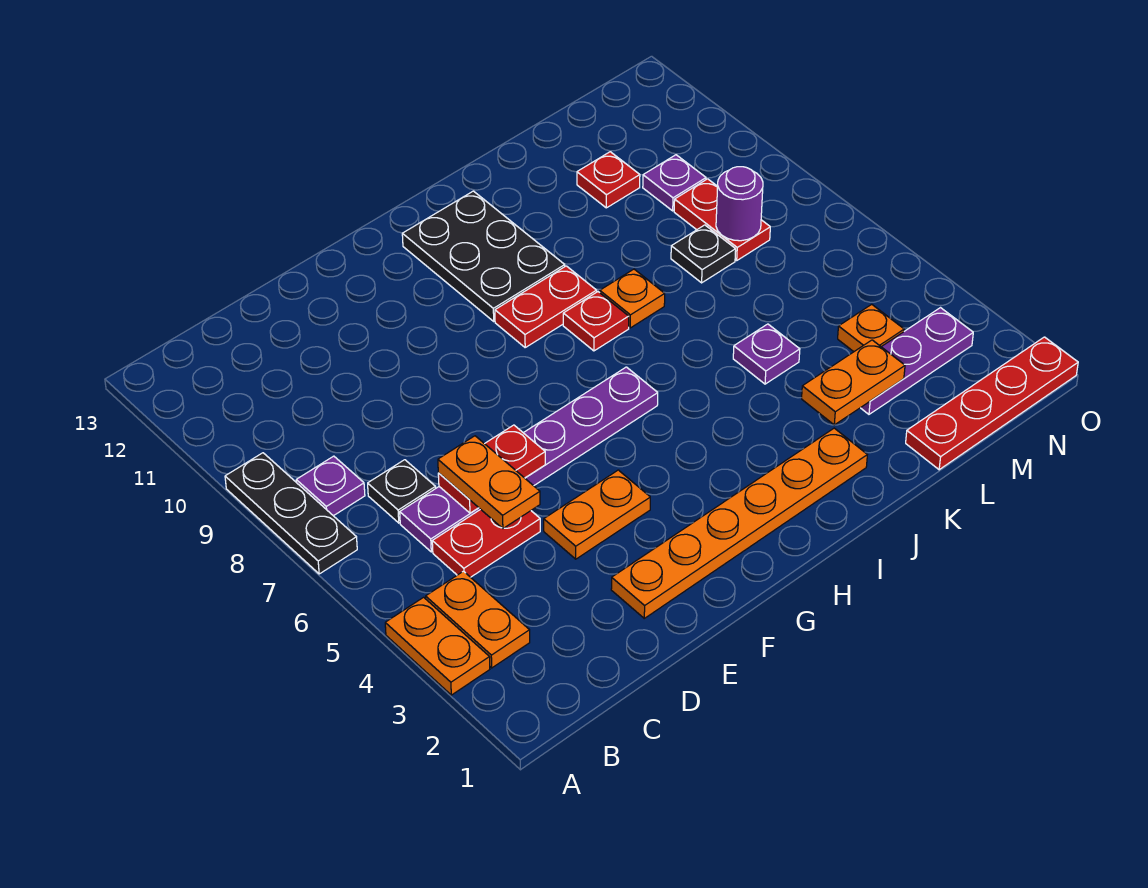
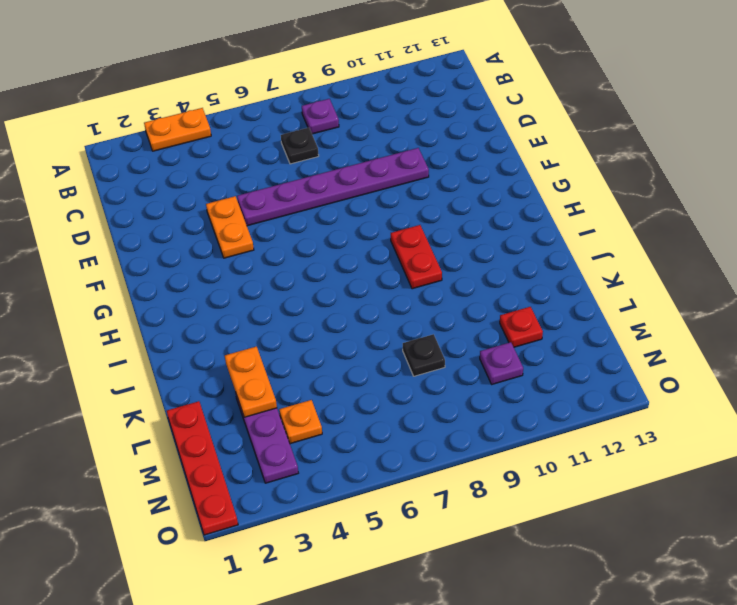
purple plate E5:E10 level 1 -> purple plate C6:H6 level 1
none -> black plate A7:A9 level 1
none -> orange plate B3:B4 level 1
none -> red plate C5:D5 level 1

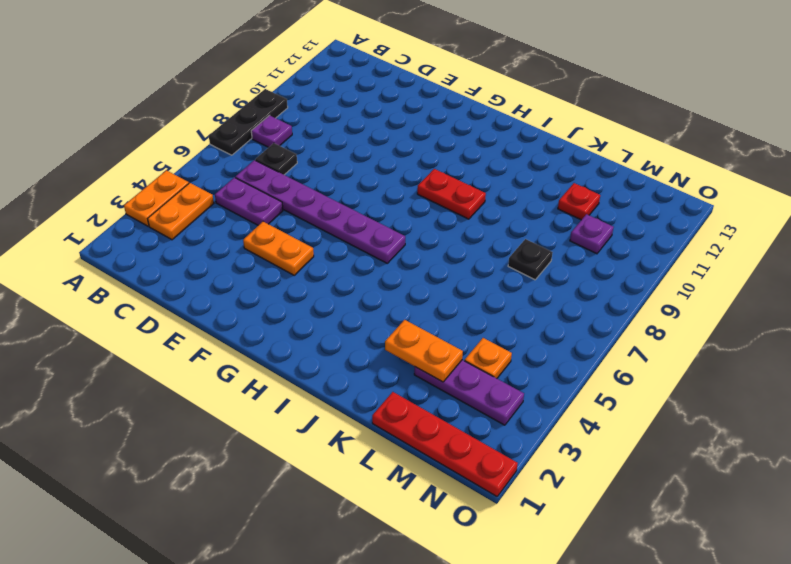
purple plate C5:D5 level 1 -> red plate C5:D5 level 1
none -> orange plate E2:J2 level 1
none -> black plate H10:I12 level 1
none -> red plate I8 level 1

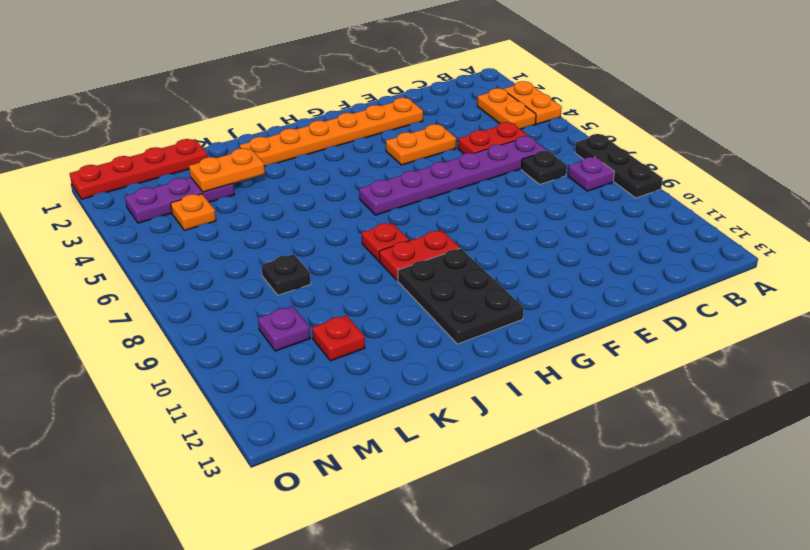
none -> orange plate J8 level 1
none -> purple plate K5 level 1
none -> red plate M8:M9 level 1

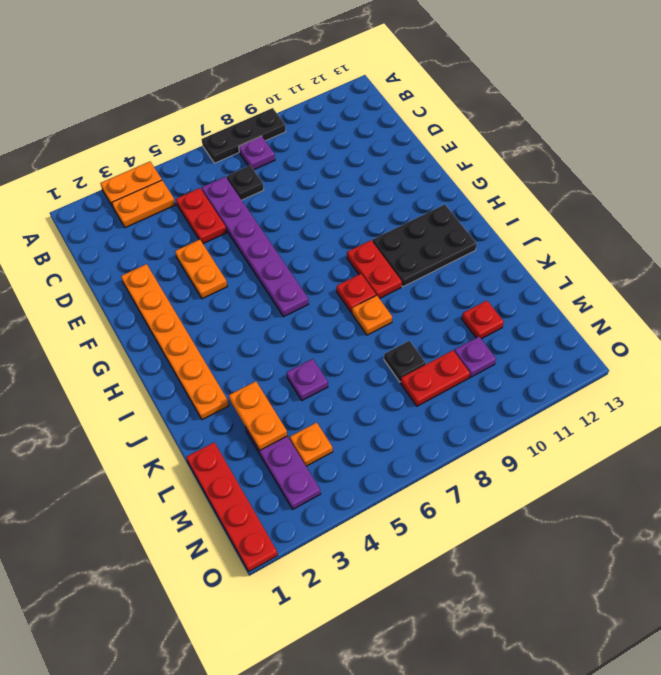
none -> red plate D6:E6 level 2
none -> purple round brick M8 level 2
none -> orange plate D5:D6 level 3

